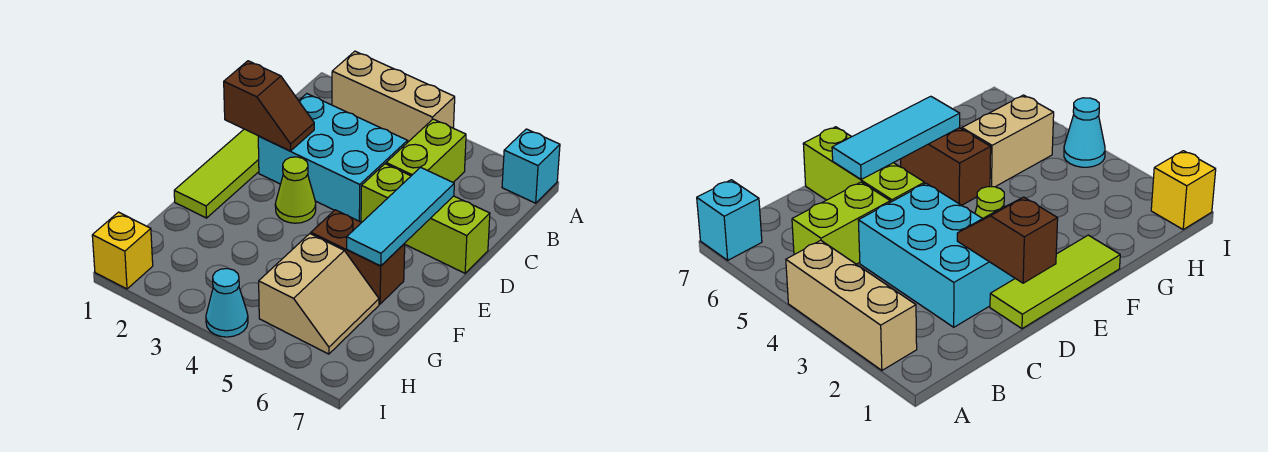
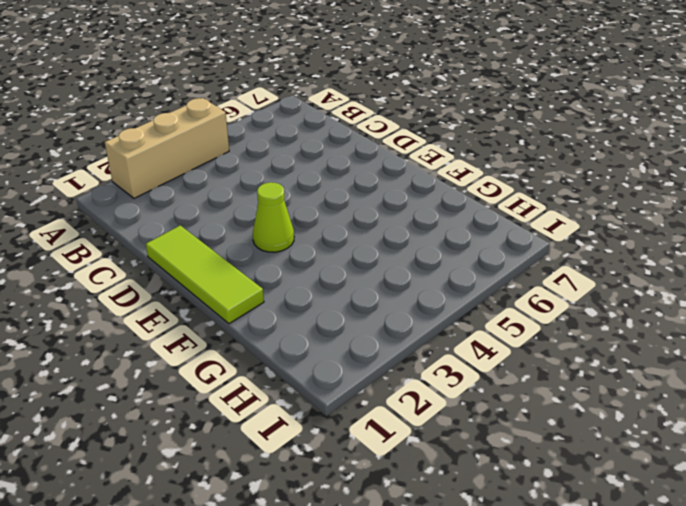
none -> cyan brick A7 level 1
none -> lime brick B5:C5 level 1
none -> cyan brick C2:D4 level 1

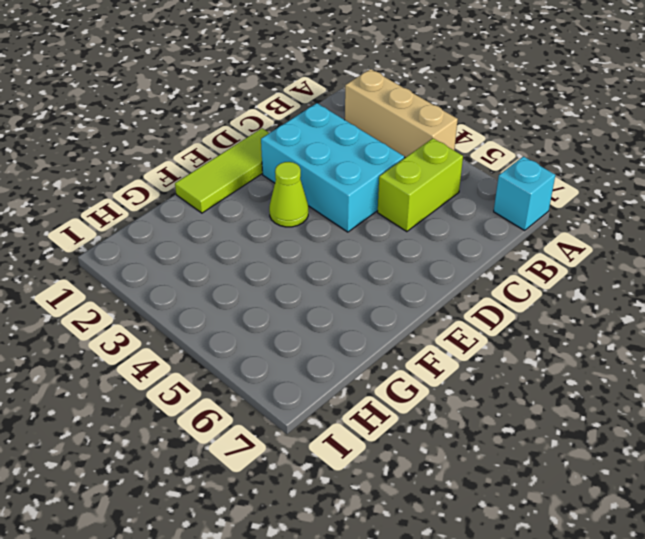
none -> lime brick D5:D7 level 1
none -> brown brick F5:F6 level 1
none -> tan slope G5:H6 level 1 top 5

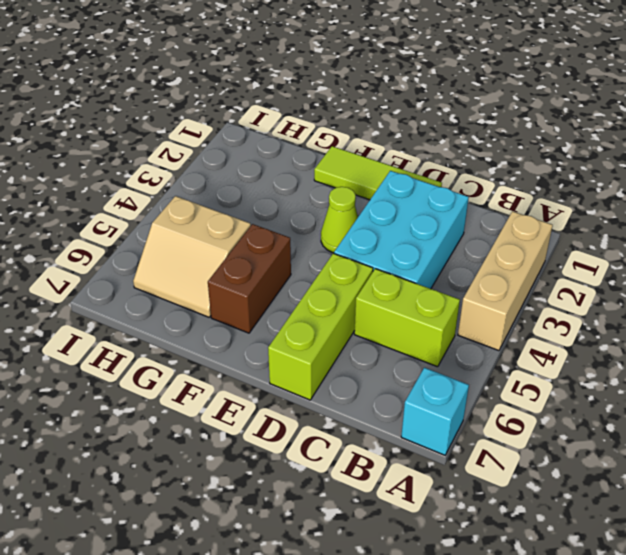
none -> yellow brick I1 level 1
none -> cyan cone I4 level 1
none -> brown slope D1:D2 level 2 top 1

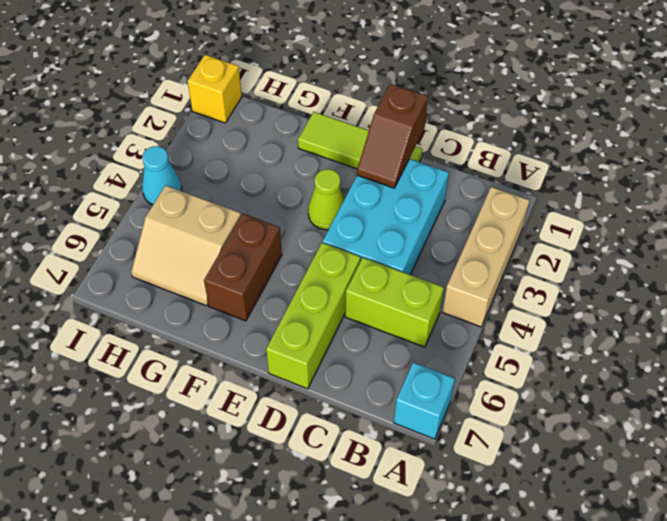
none -> cyan tile D6:F6 level 2

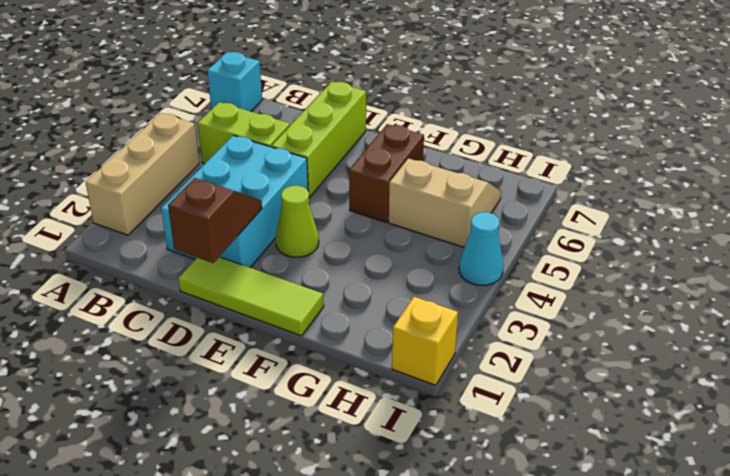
none -> cyan tile D6:F6 level 2

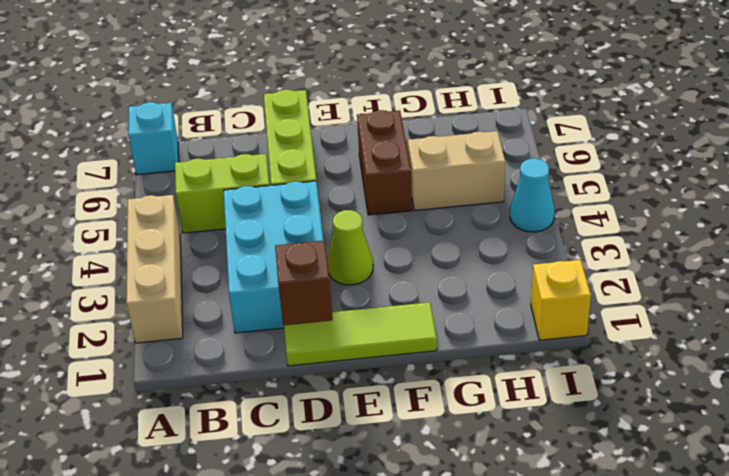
none -> cyan tile D6:F6 level 2

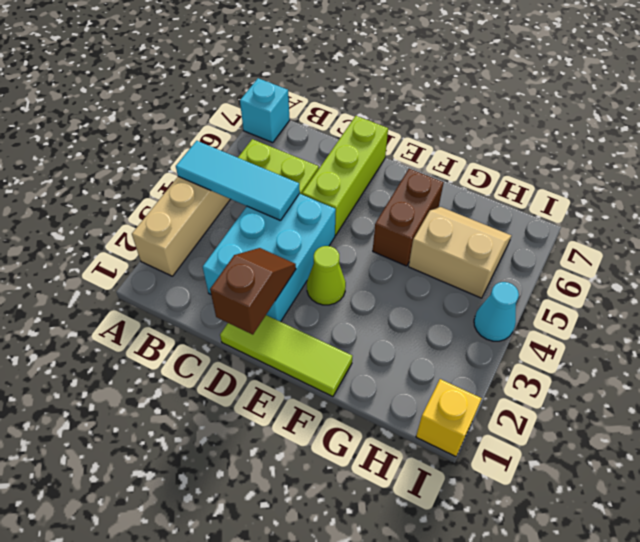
cyan tile A4:C4 level 2 -> cyan tile D6:F6 level 2

